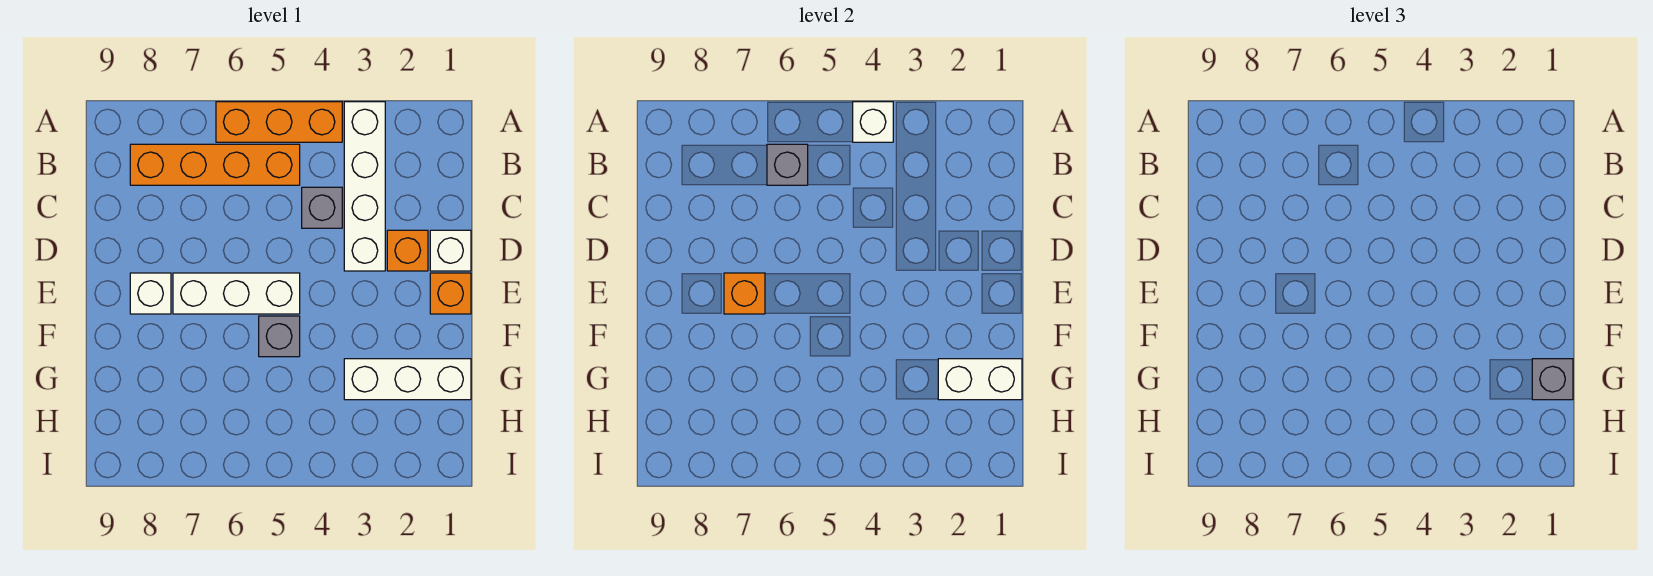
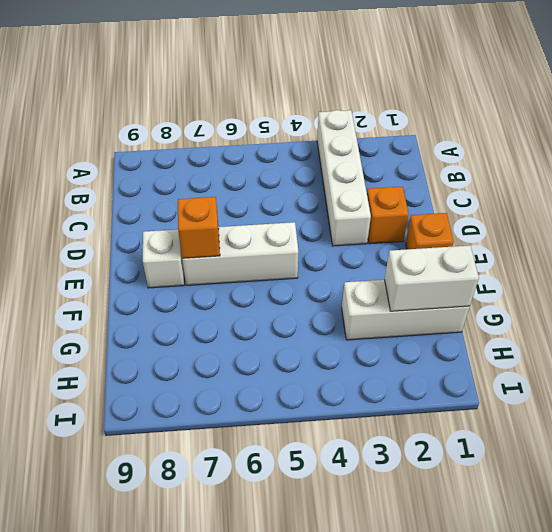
none -> orange brick A4:A6 level 1
none -> orange brick B5:B8 level 1
none -> grey brick C4 level 1

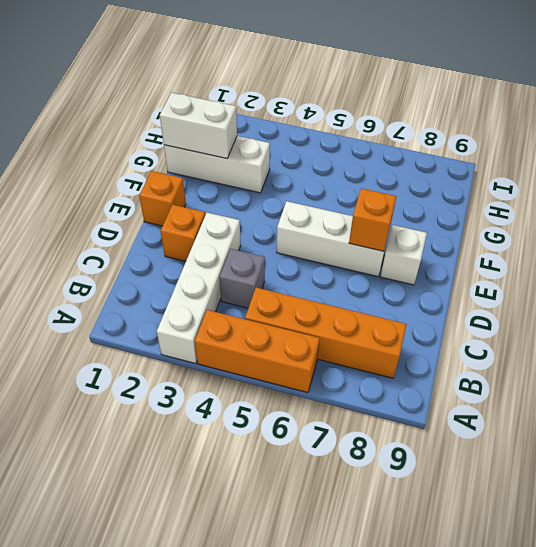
none -> white brick D1 level 1
none -> grey brick F5 level 1
none -> white brick A4 level 2

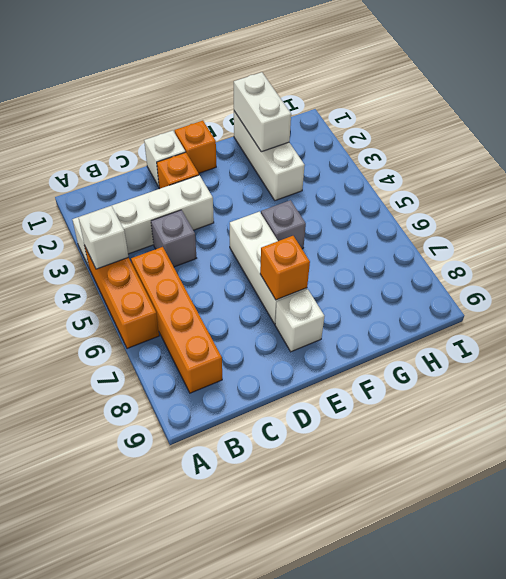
none -> grey brick B6 level 2
none -> grey brick G1 level 3

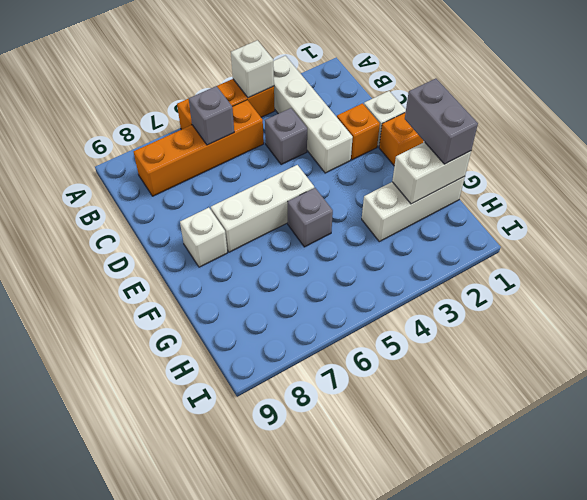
grey brick F1:G1 level 3 -> grey brick G1 level 3
none -> orange brick E7 level 2

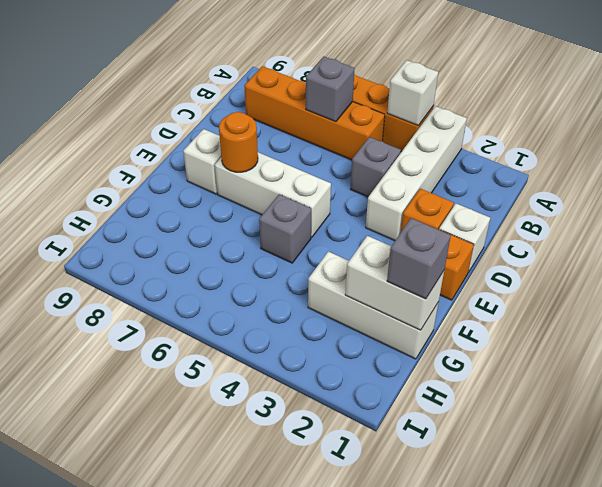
orange round brick E7 level 2 -> orange brick E7 level 2

